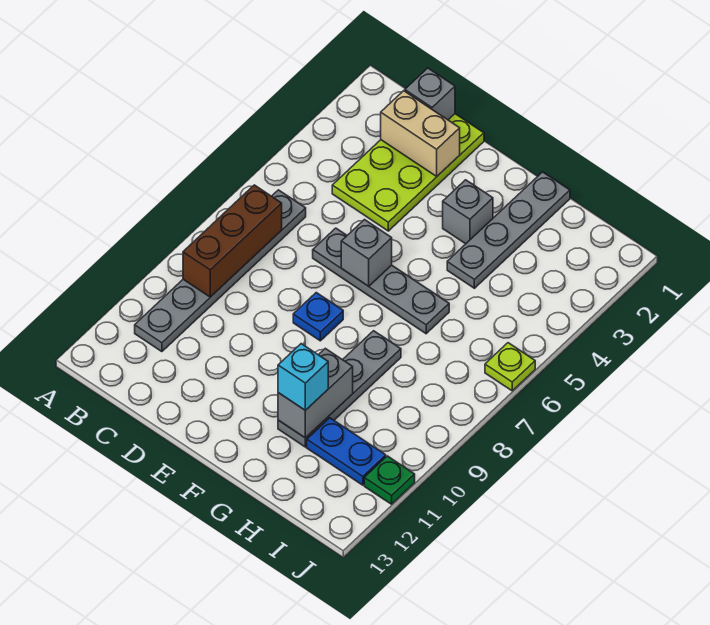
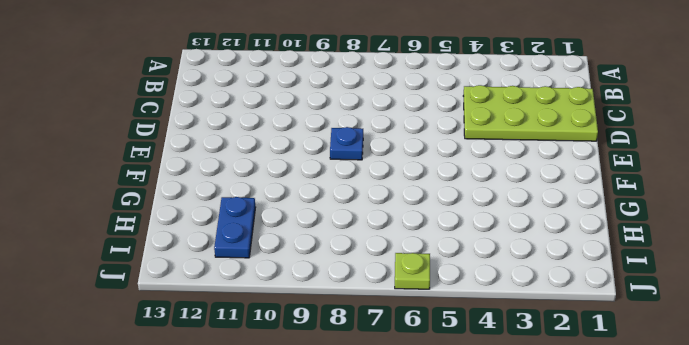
none -> grey plate B6:B11 level 1
none -> grey plate D6:G6 level 1
none -> grey brick F3 level 1

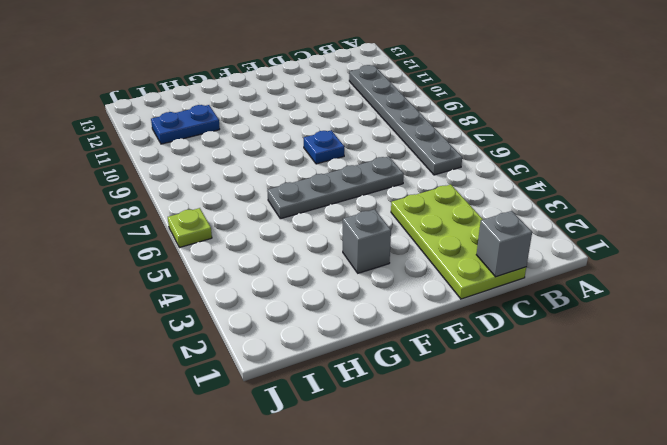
none -> grey plate G1:G4 level 1
none -> grey plate G8:G11 level 1
none -> green plate J11 level 1

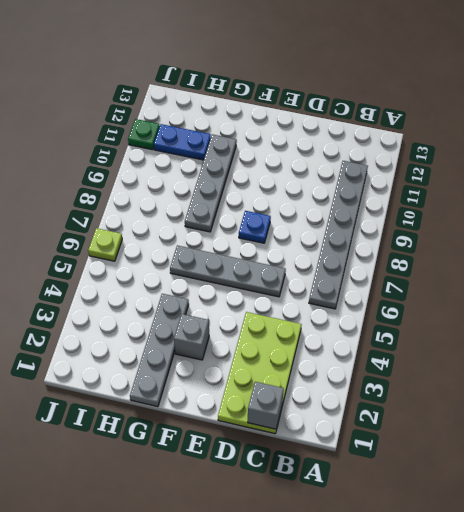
none -> brown brick B7:B9 level 2
none -> tan brick C2:D2 level 2
none -> grey brick E6 level 2

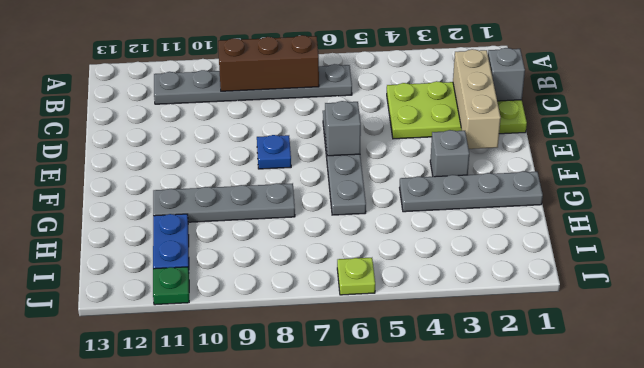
tan brick C2:E2 level 2 -> tan brick C2:D2 level 2
none -> grey brick G10:G11 level 2
none -> cyan brick G11 level 3

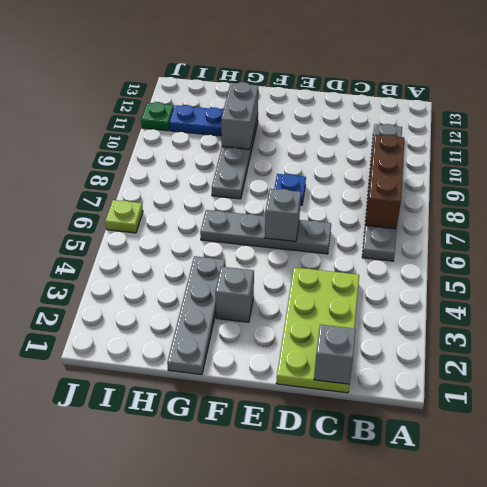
none -> tan brick C2:D2 level 2
none -> cyan brick G11 level 3

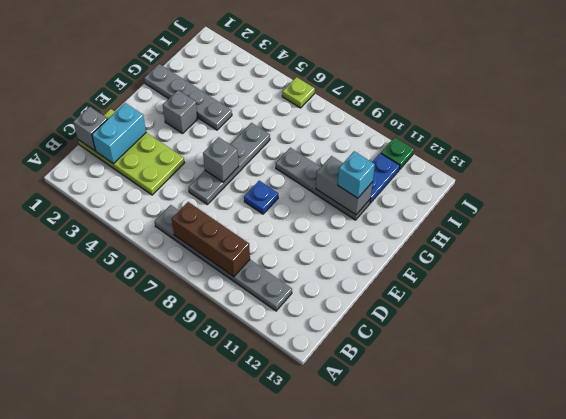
cyan brick C2:D2 level 2 -> tan brick C2:D2 level 2

